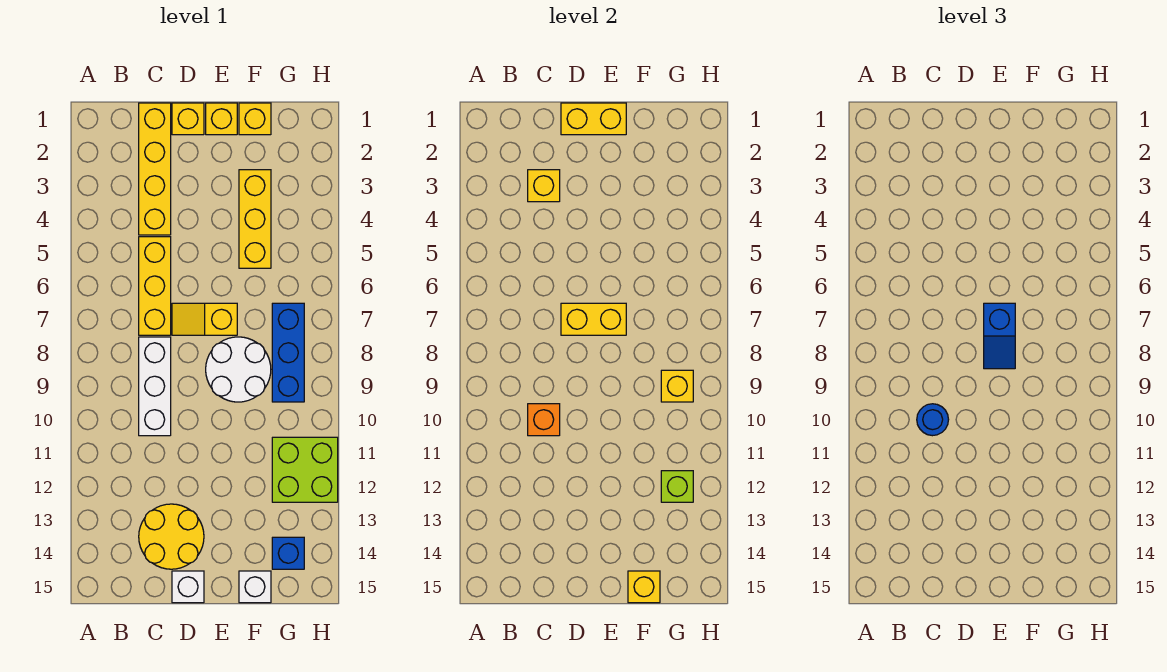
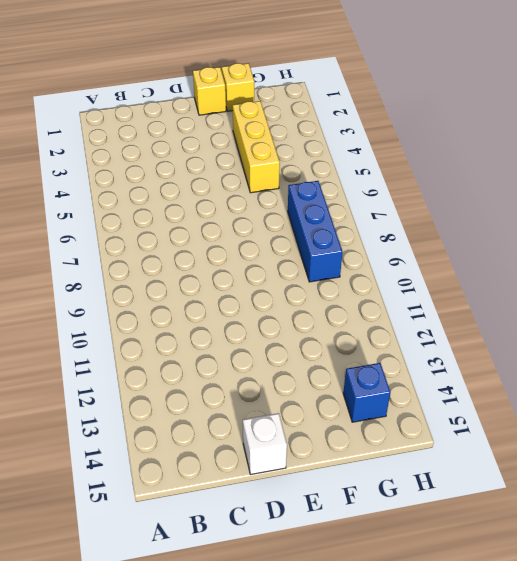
none -> yellow brick C1:C4 level 1
none -> yellow brick C5:C7 level 1
none -> white brick C8:C10 level 1

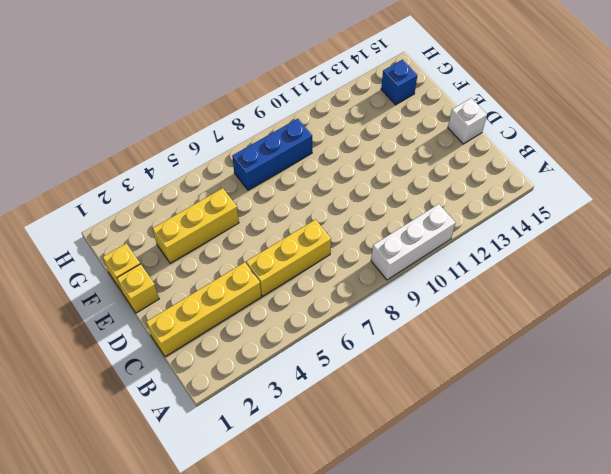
white brick A9:A11 level 1 -> white brick C8:C10 level 1
none -> yellow round brick C13:D14 level 1
none -> yellow brick D1 level 1
none -> yellow slope D7:E7 level 1 top E

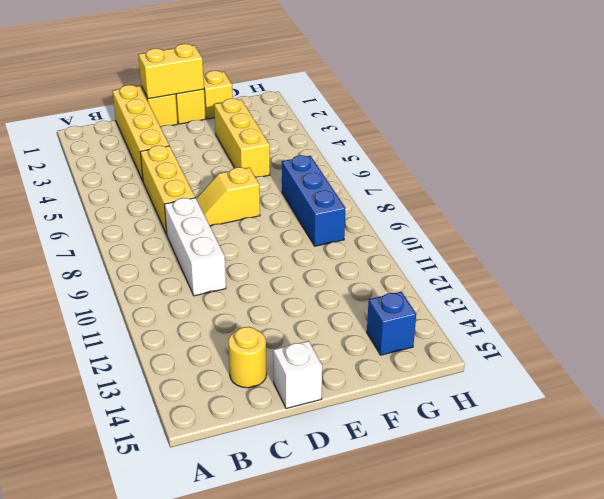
yellow round brick C14 level 1 -> yellow round brick C13:D14 level 1
none -> white round brick E8:F9 level 1
none -> white brick F15 level 1
none -> lime brick G11:H12 level 1

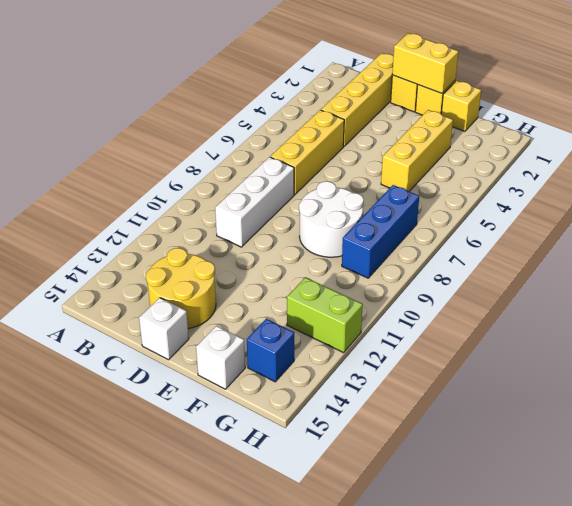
lime brick G12:H12 level 1 -> lime brick G11:H12 level 1
none -> yellow slope D7:E7 level 1 top E
none -> yellow brick C3 level 2
none -> orange brick C10 level 2

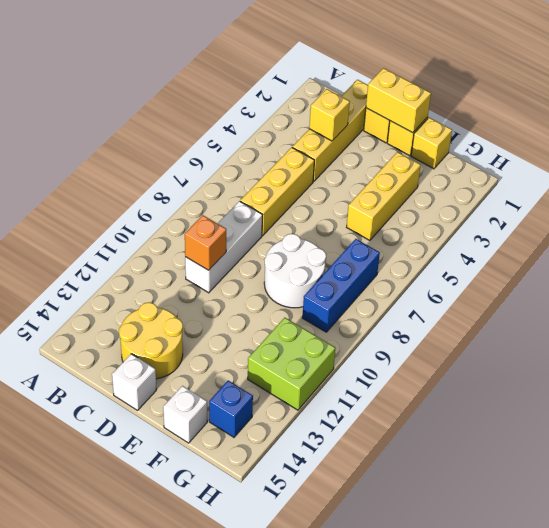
none -> yellow slope D7:E7 level 1 top E
none -> yellow brick D7:E7 level 2
none -> yellow brick F15 level 2

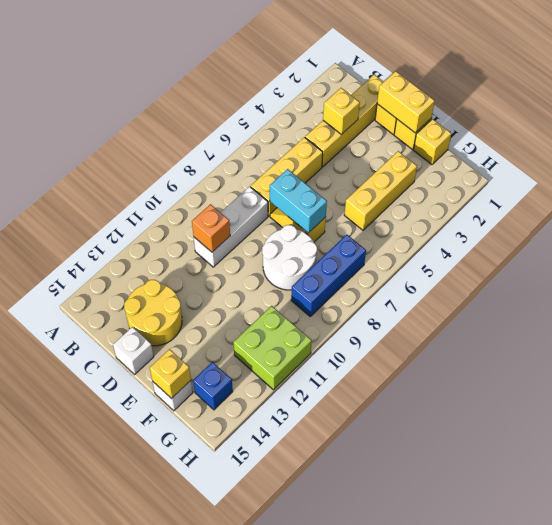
cyan brick D7:E7 level 2 -> yellow brick D7:E7 level 2
none -> yellow brick G9 level 2
none -> lime brick G12 level 2
none -> blue round brick C10 level 3

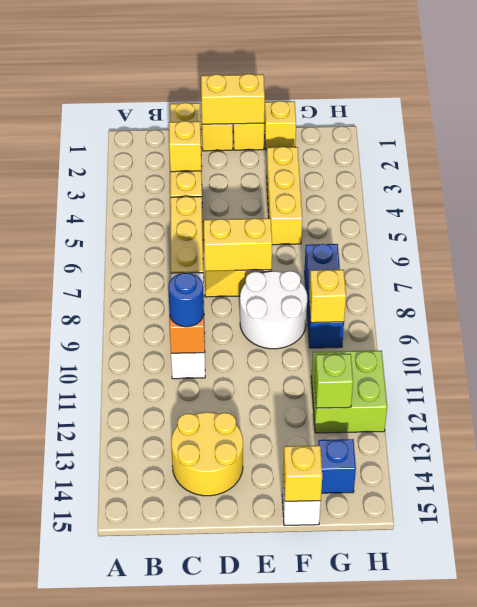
none -> white brick D15 level 1
none -> blue slope E7:E8 level 3 top 7

